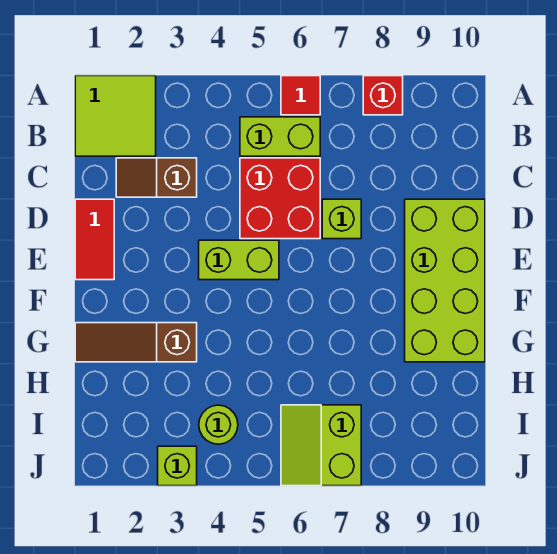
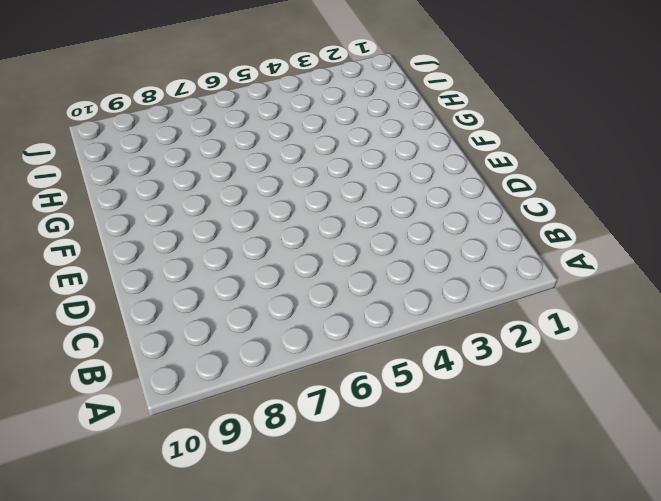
none -> lime tile A1:B2 level 1
none -> red tile A6 level 1
none -> red brick A8 level 1

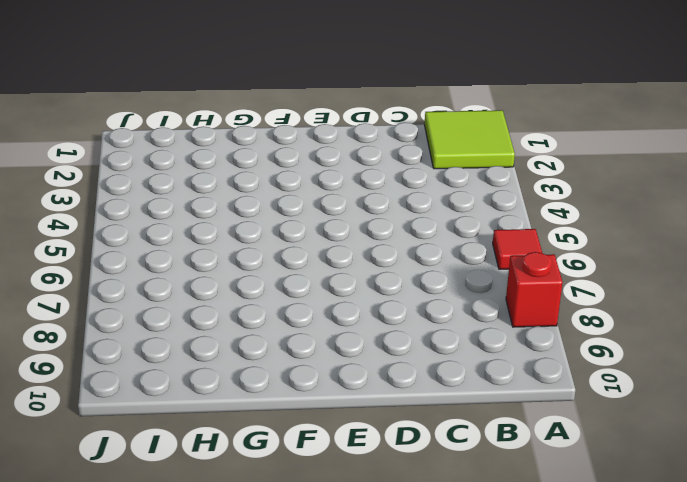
none -> lime brick B5:B6 level 1
none -> brown slope C2:C3 level 1 top 3
none -> red brick C5:D6 level 1

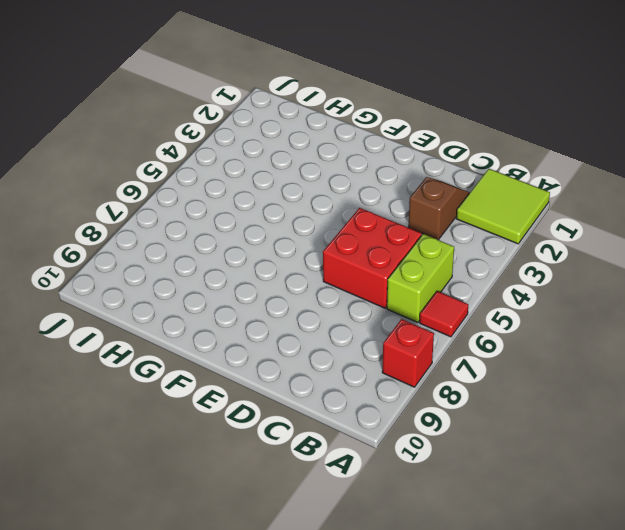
none -> red tile D1:E1 level 1
none -> lime brick D7 level 1
none -> lime brick D9:G10 level 1

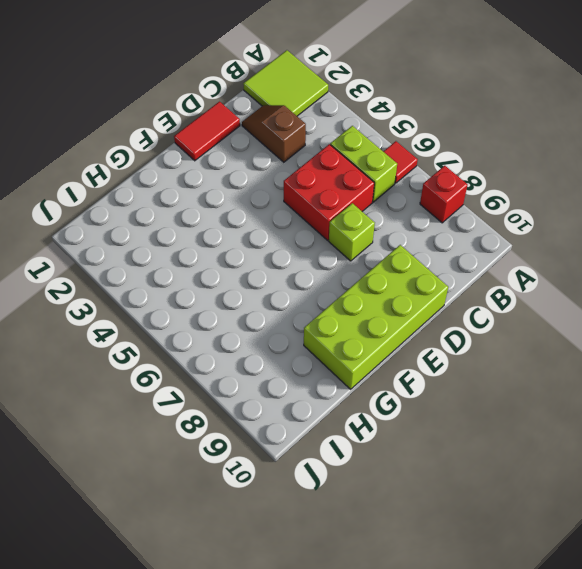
none -> lime brick E4:E5 level 1
none -> brown slope G1:G3 level 1 top 3
none -> lime round brick I4 level 1

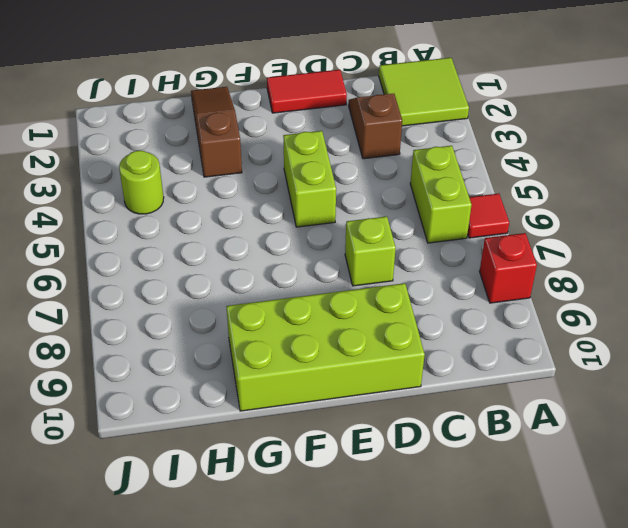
none -> red brick C5:D6 level 1
none -> lime slope I6:J7 level 1 top 7
none -> lime brick J3 level 1

